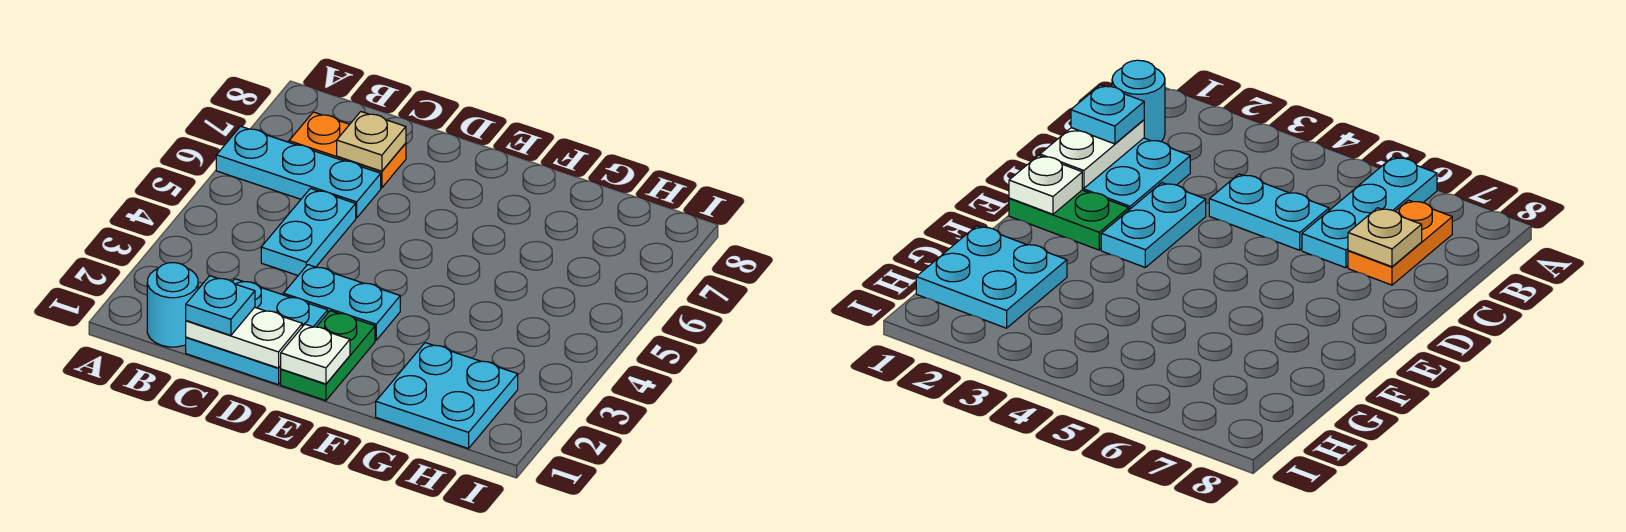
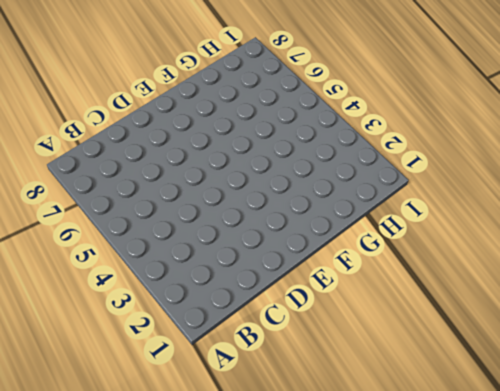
none -> cyan plate A6:C6 level 1
none -> cyan round brick B1 level 1
none -> orange plate B7:C7 level 1

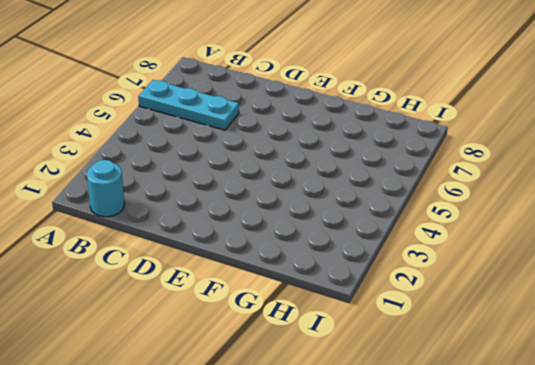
none -> orange plate B7:C7 level 1
none -> cyan plate C1:D2 level 1
none -> cyan plate C4:C5 level 1

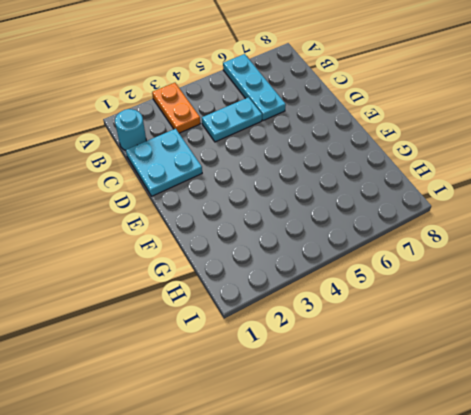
orange plate A3:B3 level 1 -> orange plate B7:C7 level 1
none -> cyan plate D3:E3 level 1
none -> green plate E1:E2 level 1
none -> cyan plate G1:H2 level 1

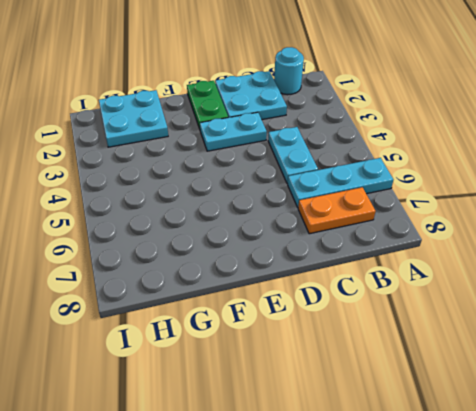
none -> white plate C1:D1 level 2
none -> tan plate C7 level 2
none -> white plate E1 level 2

